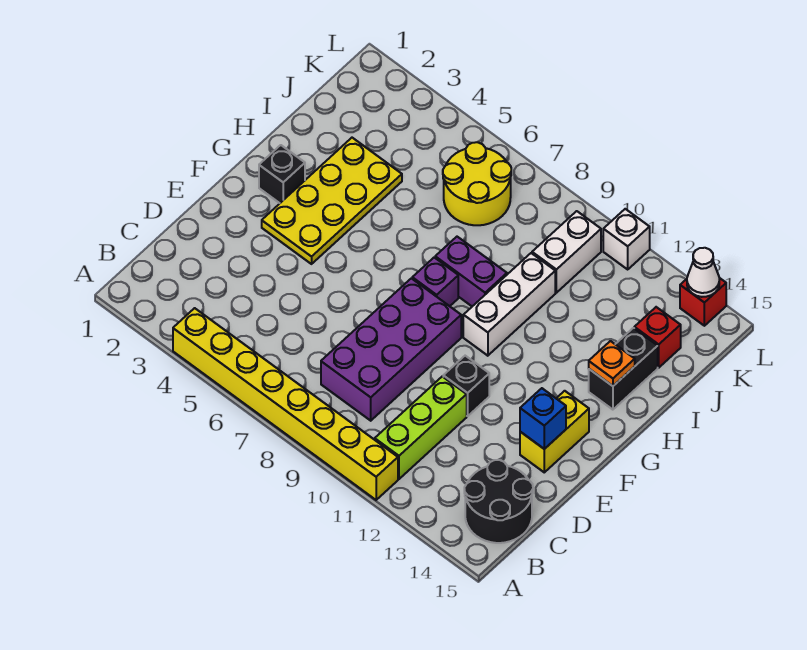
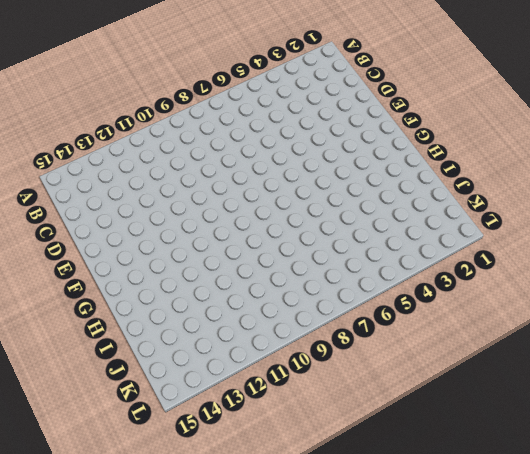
none -> yellow brick A4:A11 level 1
none -> lime brick B11:D11 level 1
none -> black round brick B14:C15 level 1

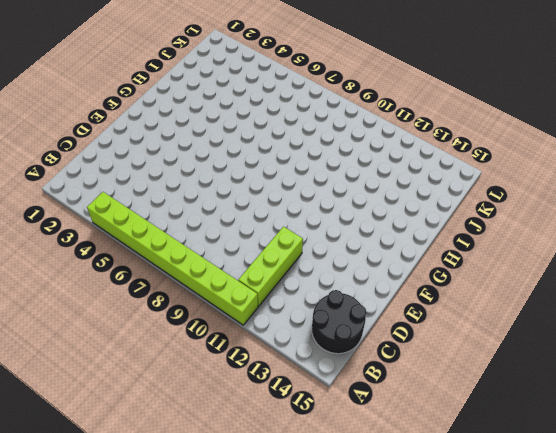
lime brick A4:A11 level 1 -> yellow brick A4:A11 level 1
none -> purple brick C8:F9 level 1
none -> black brick E11 level 1
none -> yellow brick E14:F14 level 1

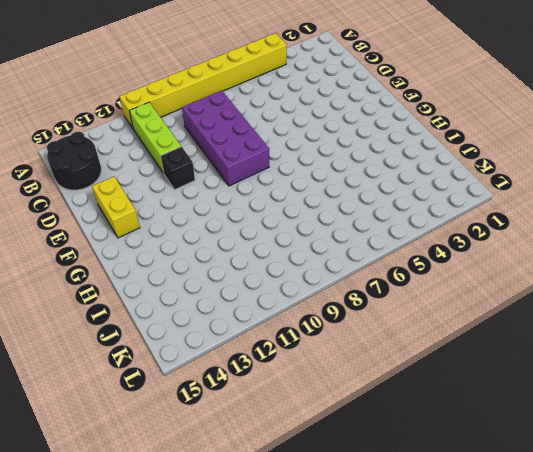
none -> yellow plate F3:I4 level 1
none -> black brick G2 level 1
none -> purple brick G8 level 1

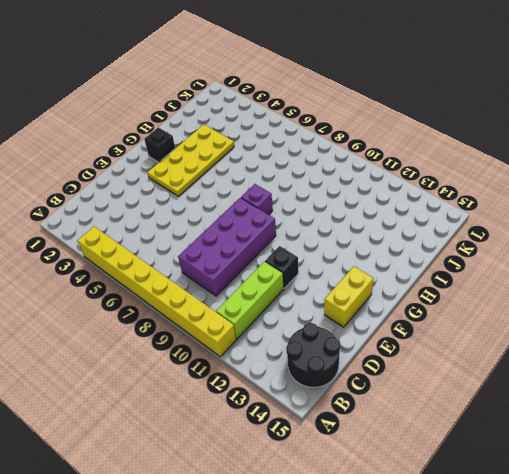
none -> white brick G10:I10 level 1
none -> purple brick H8:H9 level 1
none -> black brick H14:I14 level 1

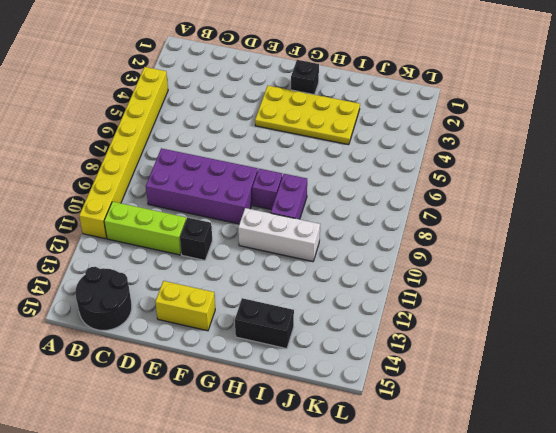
none -> yellow round brick J6:K7 level 1
none -> white brick J10:K10 level 1
none -> red brick J14 level 1

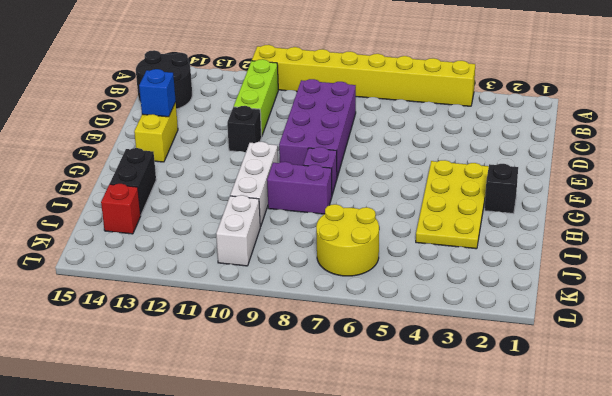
none -> white brick L11 level 1
none -> red brick L14 level 1
none -> orange plate H14 level 2

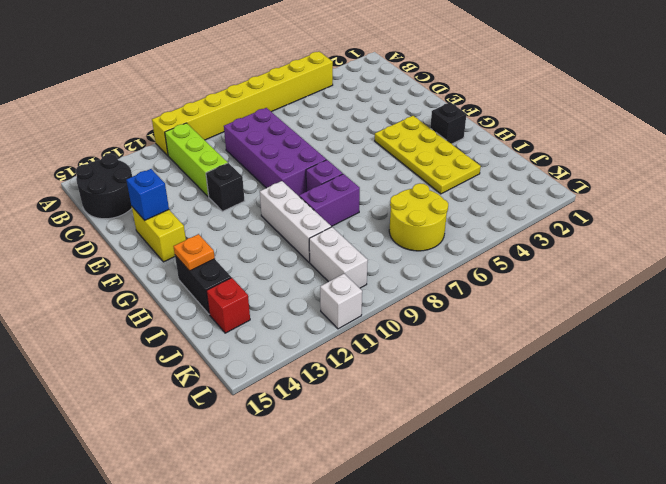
none -> red brick L14 level 1
none -> white cone L14 level 2

